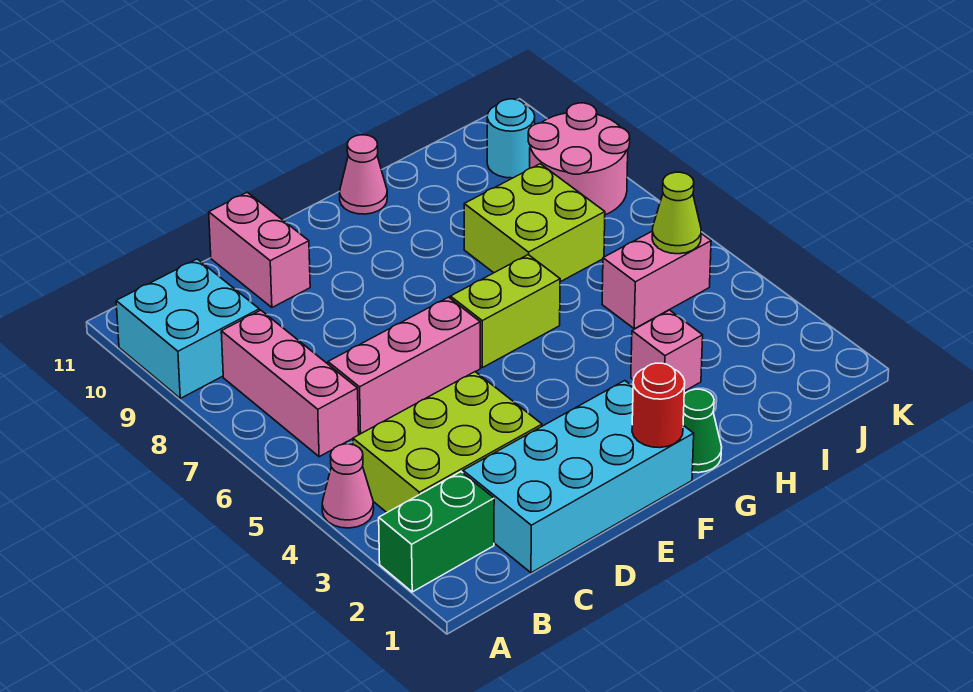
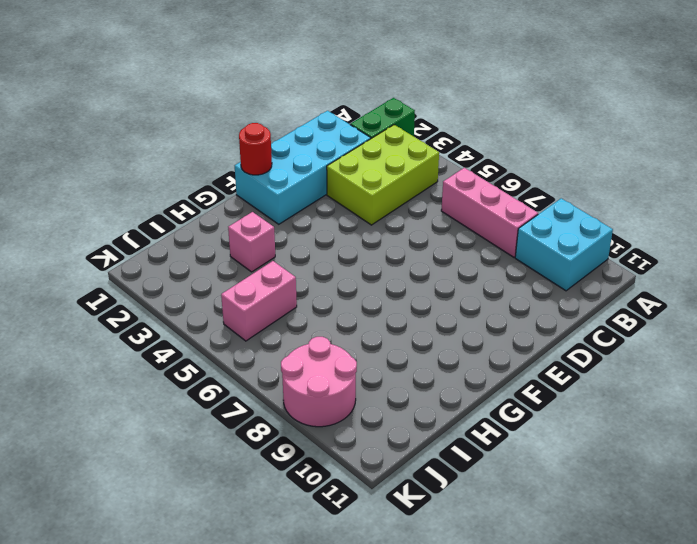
none -> pink cone A4 level 1
none -> pink brick C6:E6 level 1
none -> pink brick D10:D11 level 1

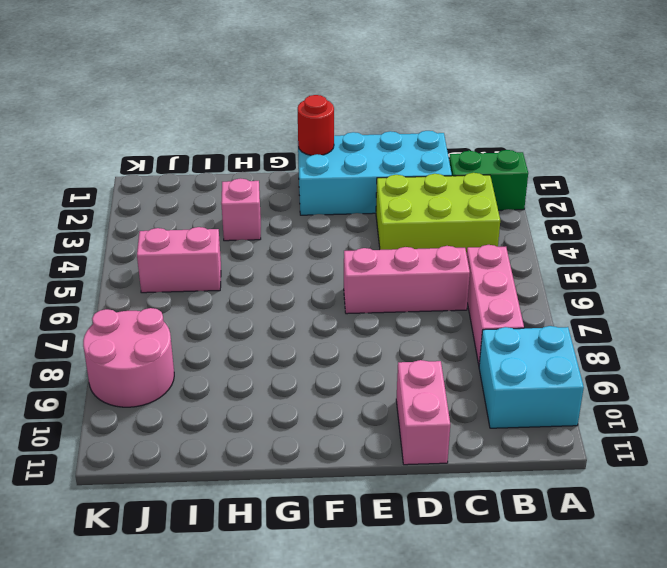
none -> pink cone A4 level 1
none -> lime brick F6:G6 level 1
none -> green cone G1 level 1

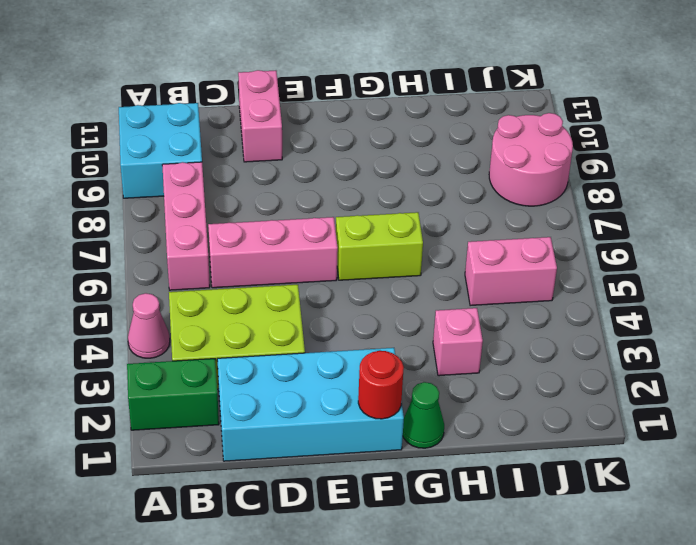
none -> pink cone G11 level 1
none -> lime brick H7:I8 level 1
none -> cyan round brick J10 level 1

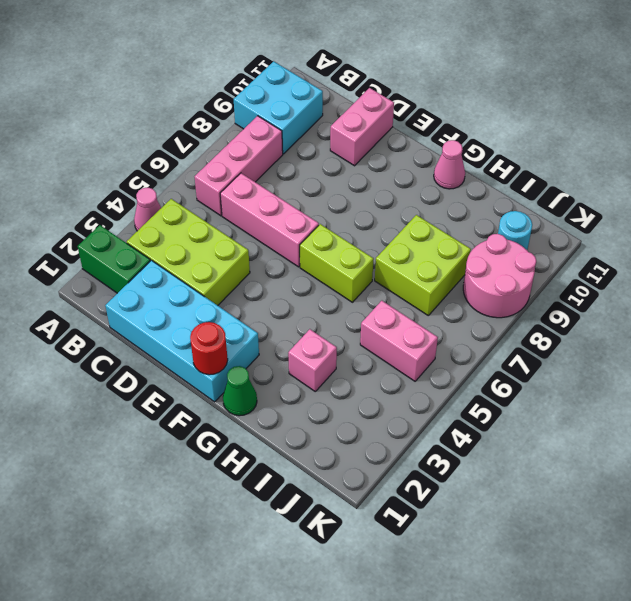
none -> lime cone J5 level 2

